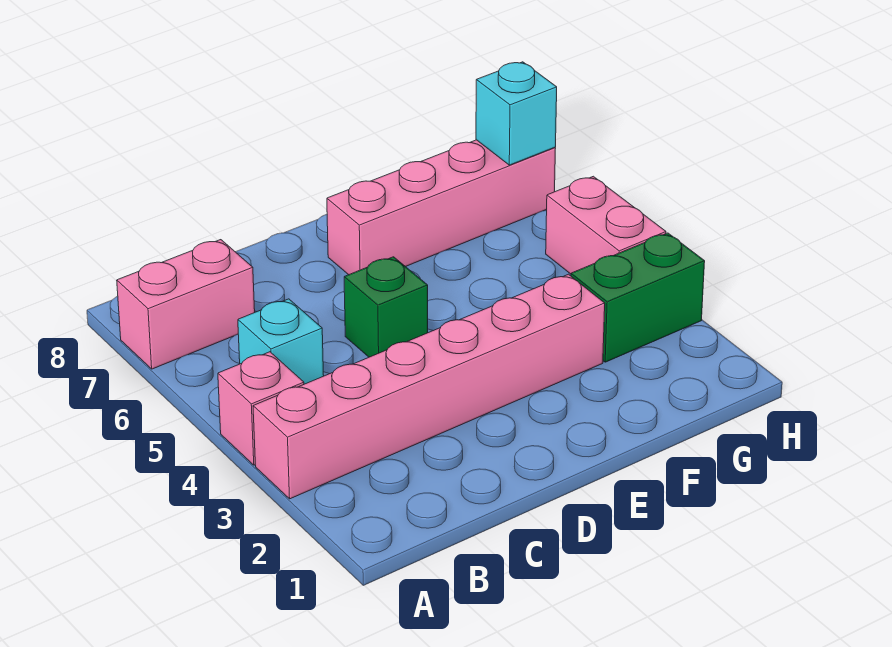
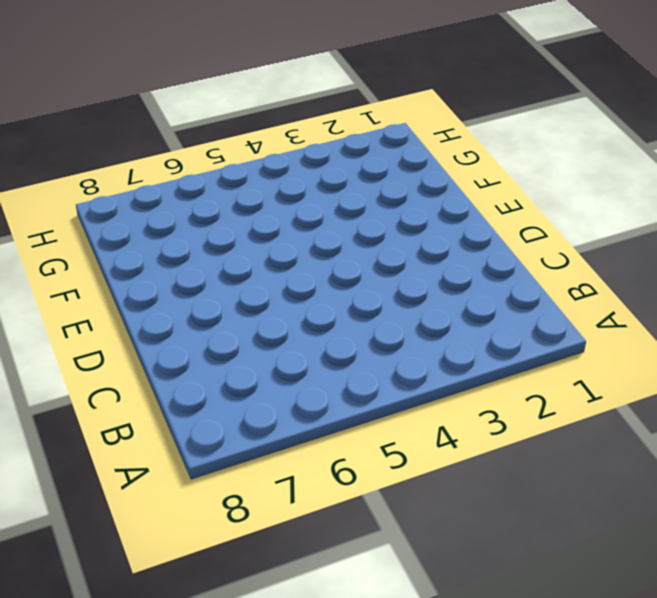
none -> pink brick A3:F3 level 1
none -> pink brick A4 level 1

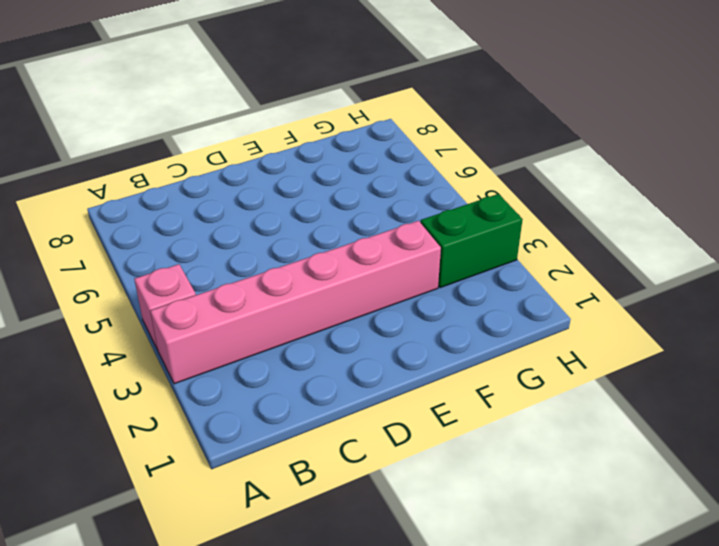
none -> pink brick A7:B7 level 1
none -> cyan brick B5 level 1

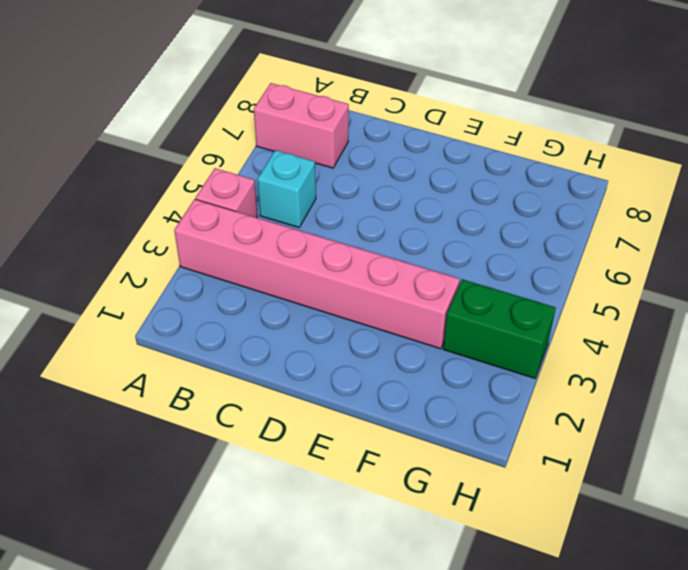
none -> green brick D5 level 1
none -> pink brick E7:H7 level 1

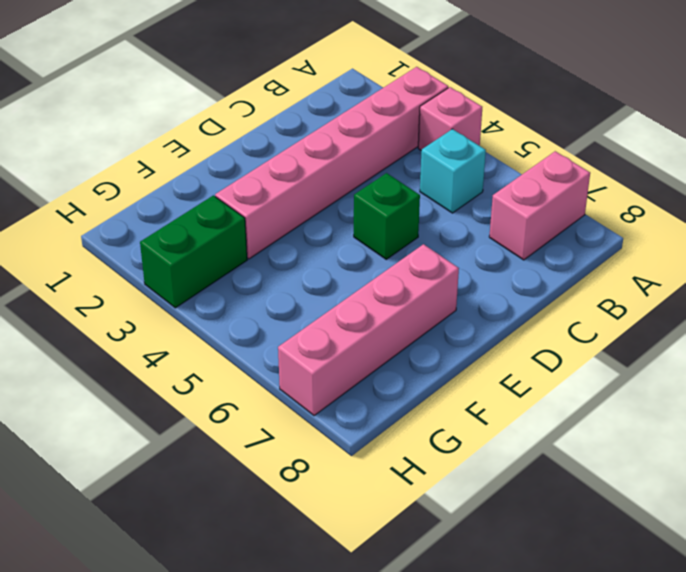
none -> pink brick H4:H5 level 1
none -> cyan brick H7 level 2

